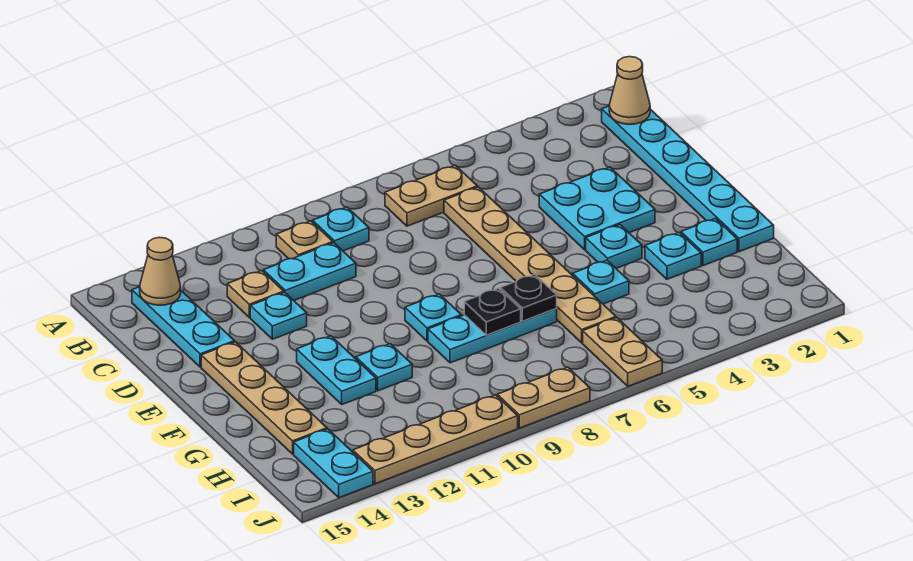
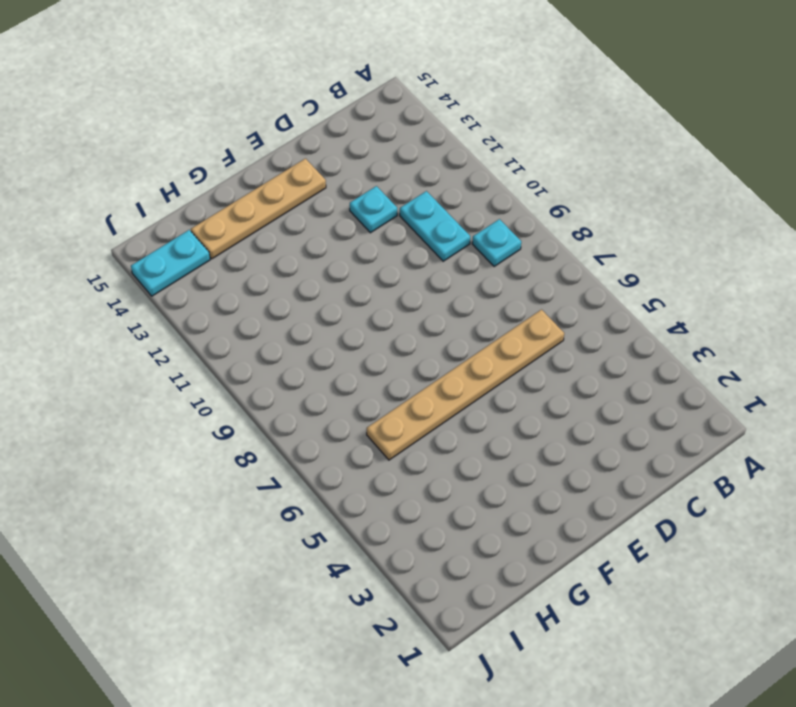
none -> cyan plate B1:G1 level 1
none -> tan plate B6:B7 level 1
none -> tan plate B10 level 1

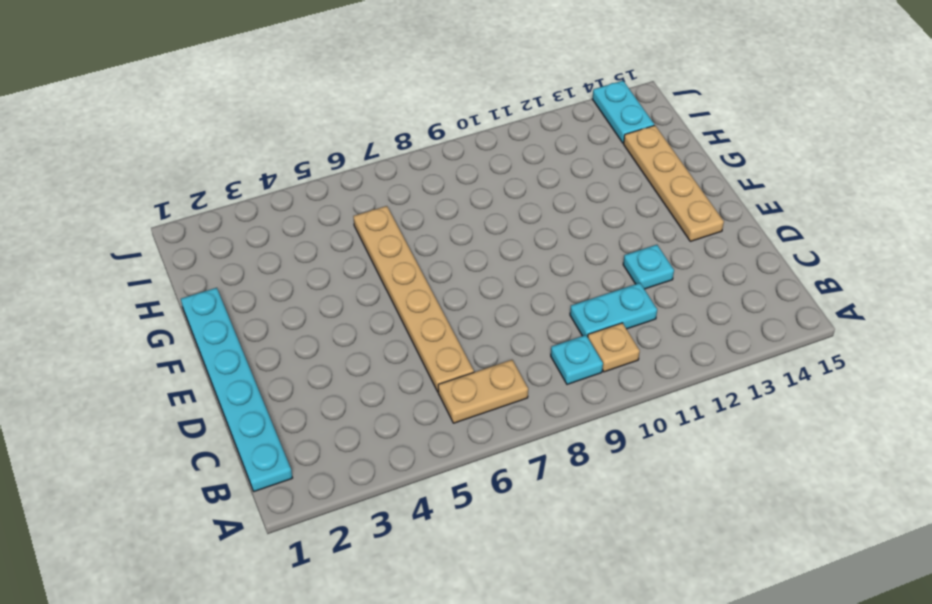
none -> cyan plate B14:D14 level 1
none -> tan plate C12 level 1
none -> cyan plate D3:E4 level 1

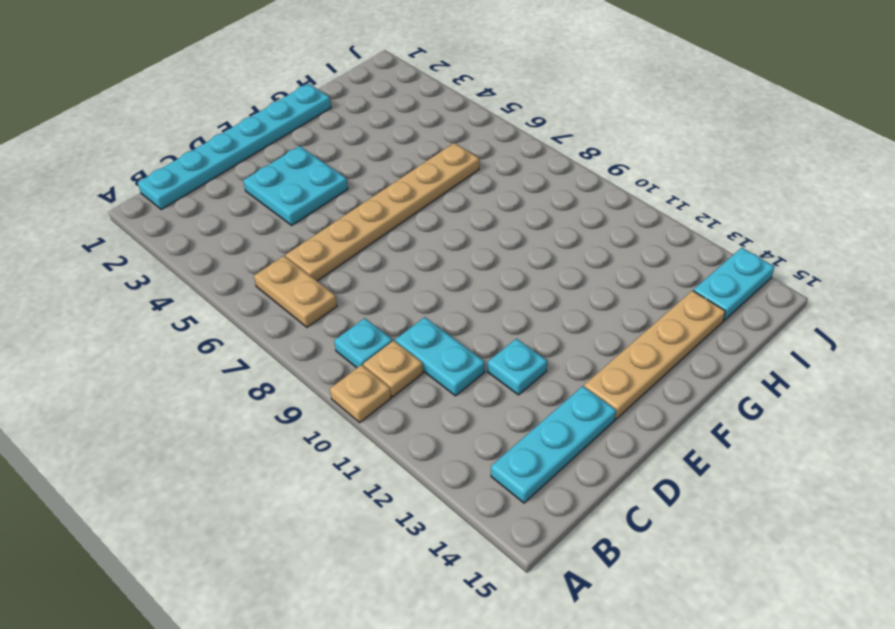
tan plate A10 level 1 -> tan plate C12 level 1
none -> cyan plate F4 level 1
none -> cyan plate F9 level 1
none -> cyan plate F12:G12 level 1

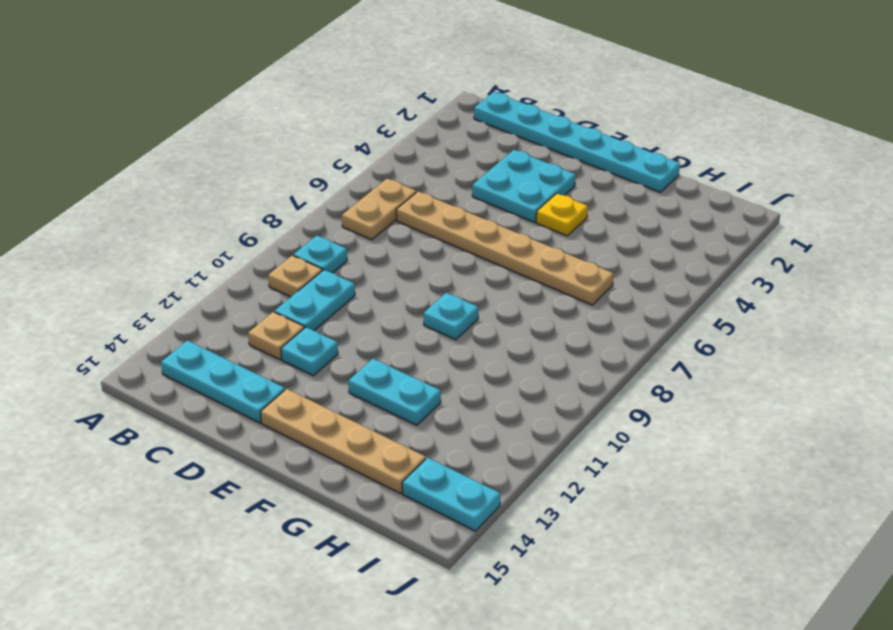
yellow plate F4 level 1 -> cyan plate F4 level 1
none -> cyan plate G2 level 1
none -> cyan plate G3 level 1
none -> cyan plate G5 level 1

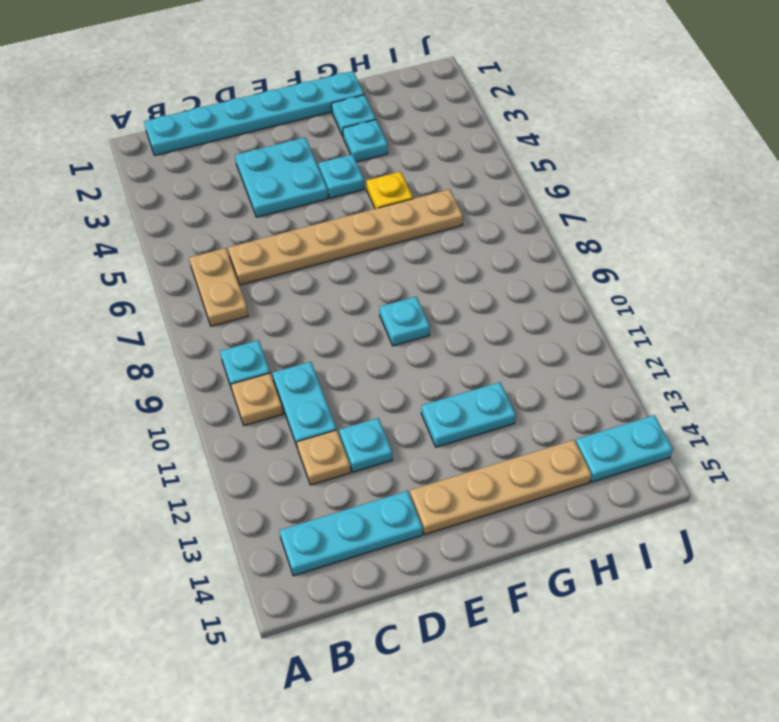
yellow plate G5 level 1 -> cyan plate G5 level 1
none -> cyan plate G7:G9 level 1
none -> cyan plate G11 level 1
none -> tan plate I6:J6 level 1

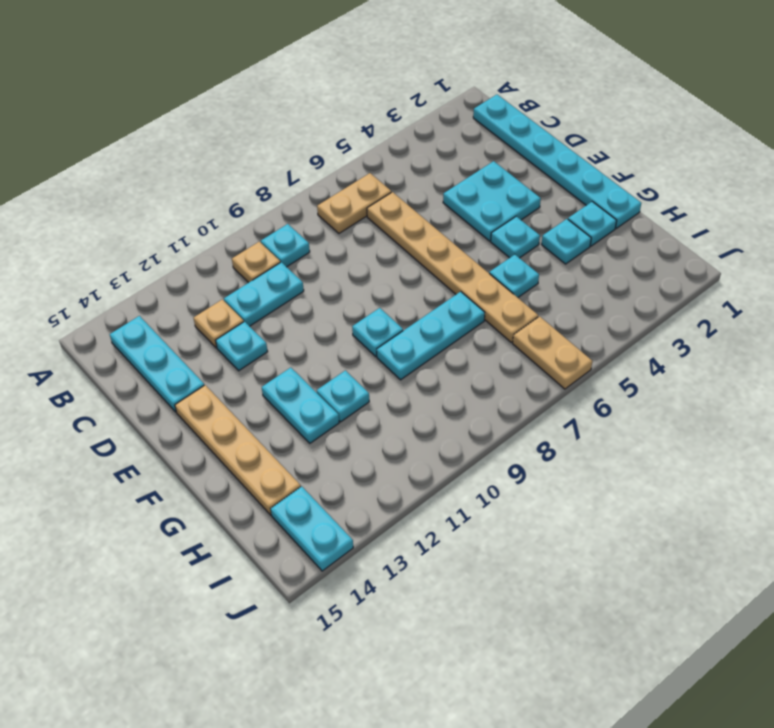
none -> tan plate J8:J9 level 1
none -> tan plate J10:J13 level 1
none -> tan cone B1 level 2

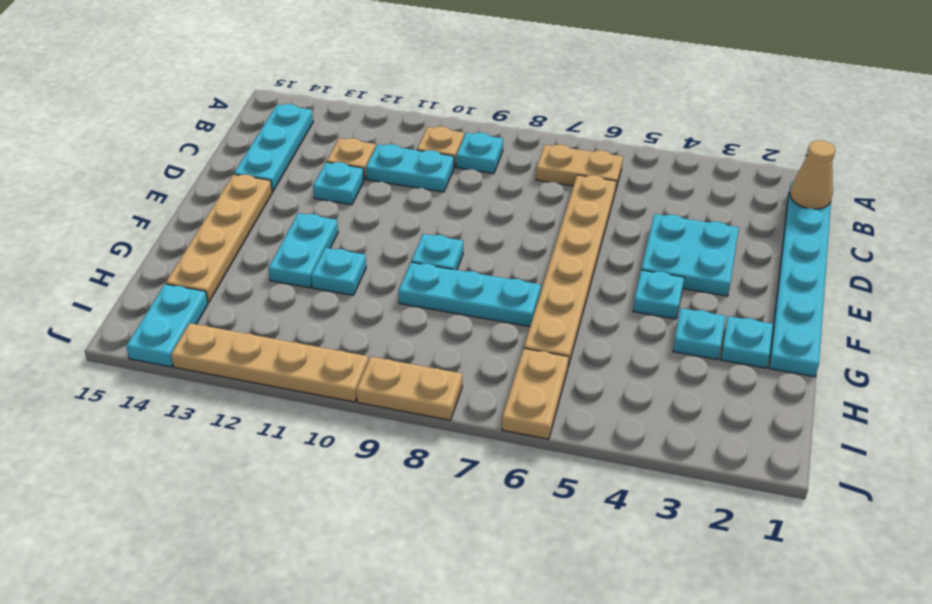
none -> cyan plate G5 level 1
none -> tan cone B14 level 2
none -> black plate G7 level 2

